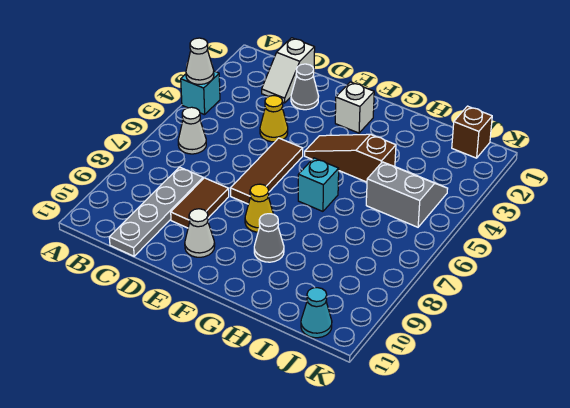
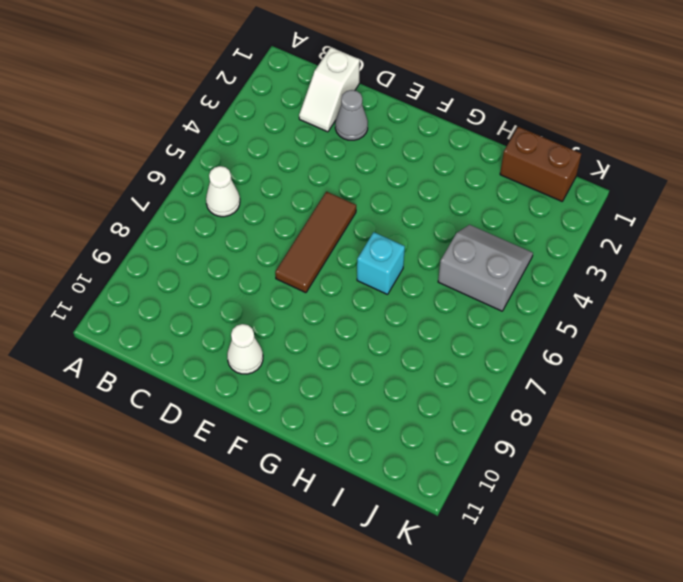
brown brick I1:J1 level 1 -> brown brick J1 level 1
none -> cyan brick A4 level 1
none -> grey plate C8:C11 level 1
none -> yellow cone D4 level 1

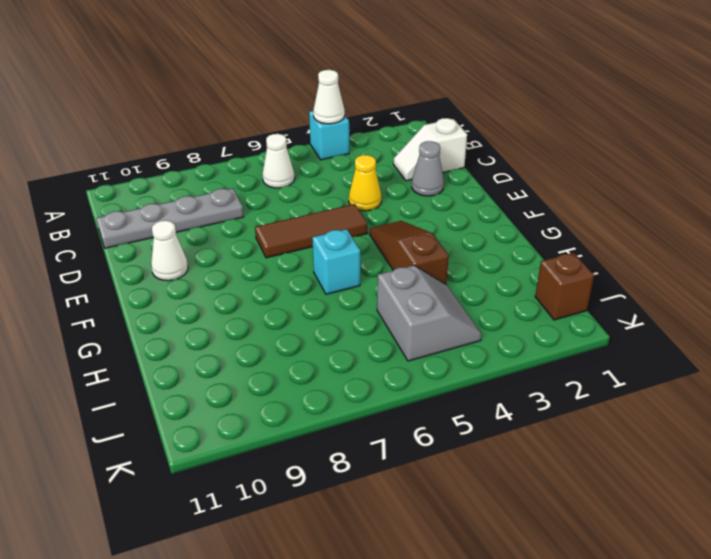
none -> brown tile D8:D9 level 1
none -> white brick F2 level 1
none -> yellow cone F8 level 1

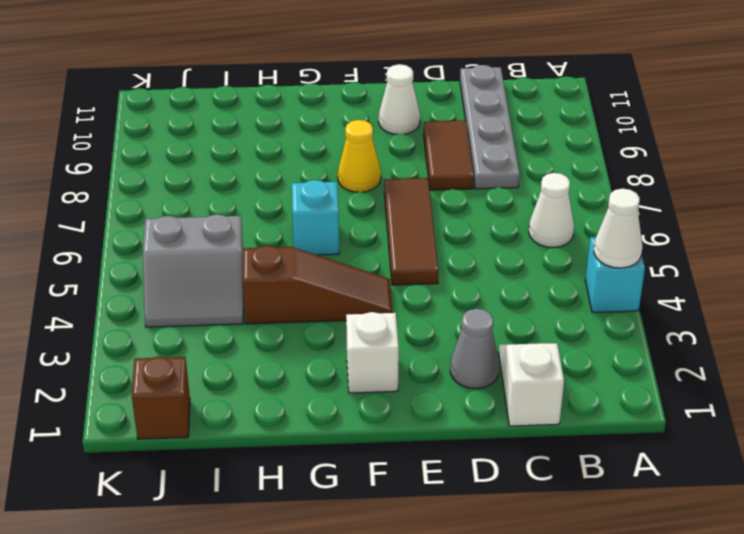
none -> yellow cone D4 level 1
none -> grey cone G9 level 1
none -> cyan cone J11 level 1

